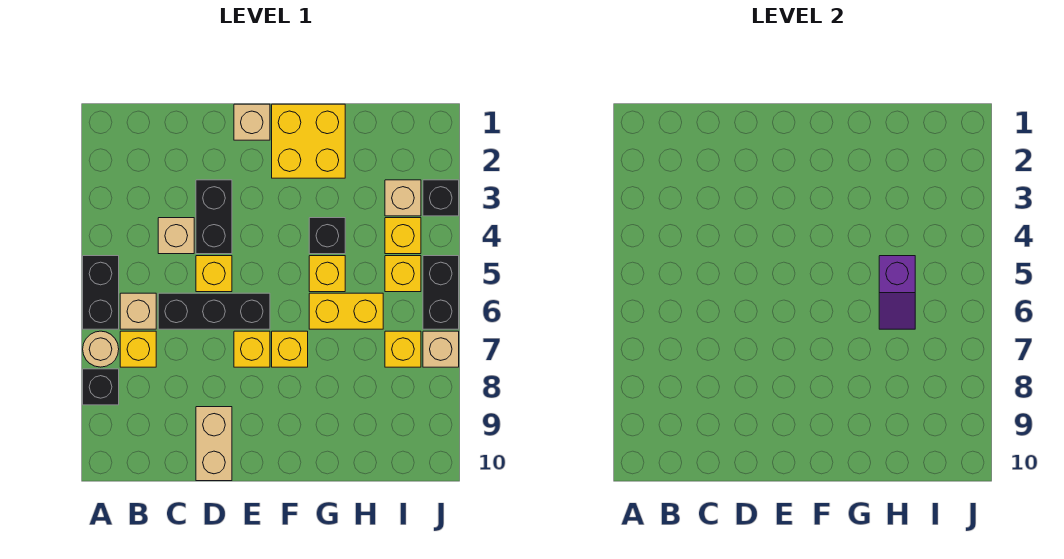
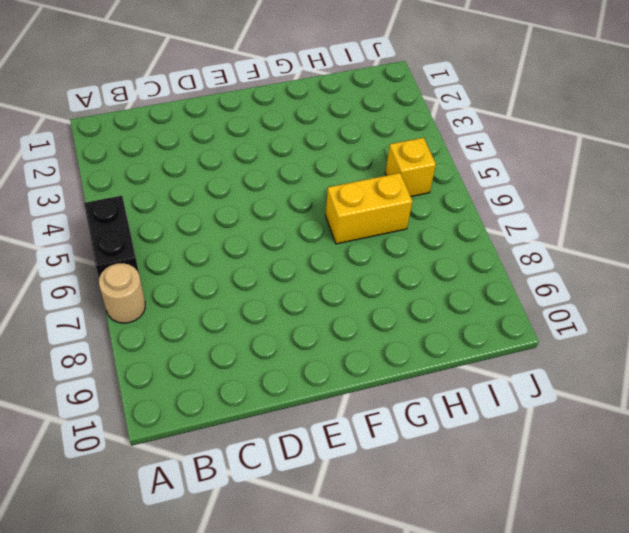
none -> black brick A8 level 1
none -> tan brick B6 level 1
none -> yellow brick B7 level 1

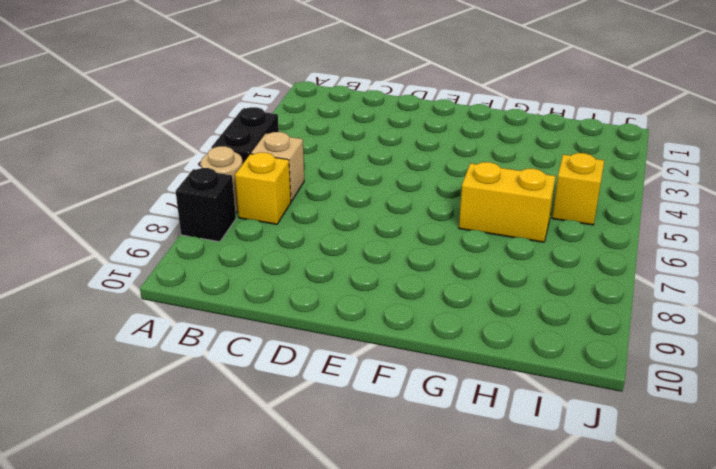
none -> tan brick C4 level 1
none -> black brick C6:E6 level 1
none -> black brick D3:D4 level 1

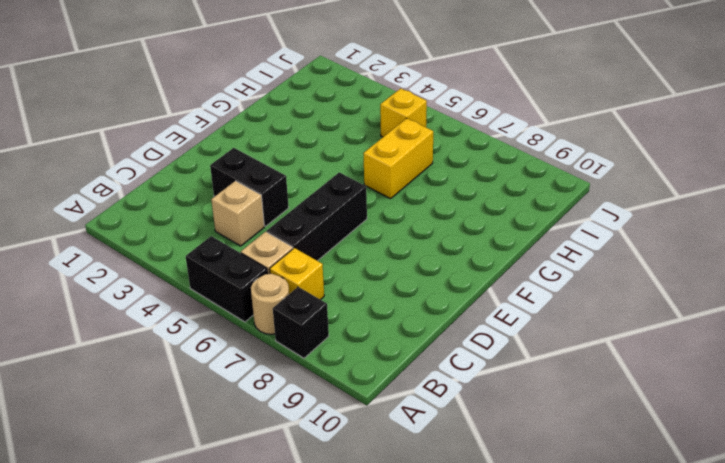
none -> yellow brick D5 level 1
none -> tan brick D9:D10 level 1
none -> tan brick E1 level 1

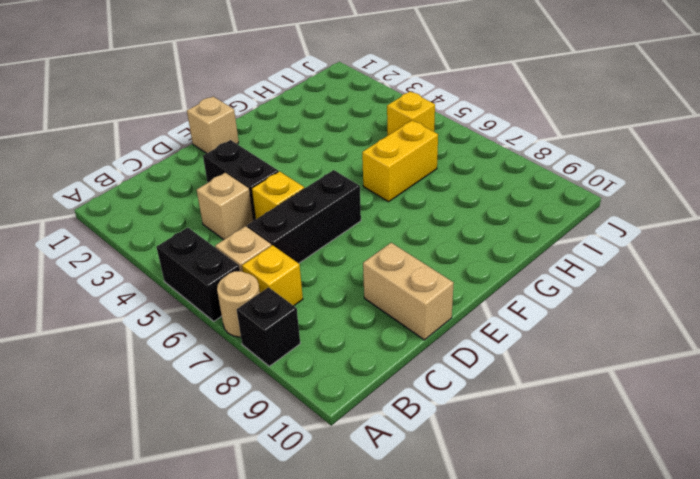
none -> yellow brick E7 level 1
none -> yellow brick F1:G2 level 1
none -> yellow brick F7 level 1

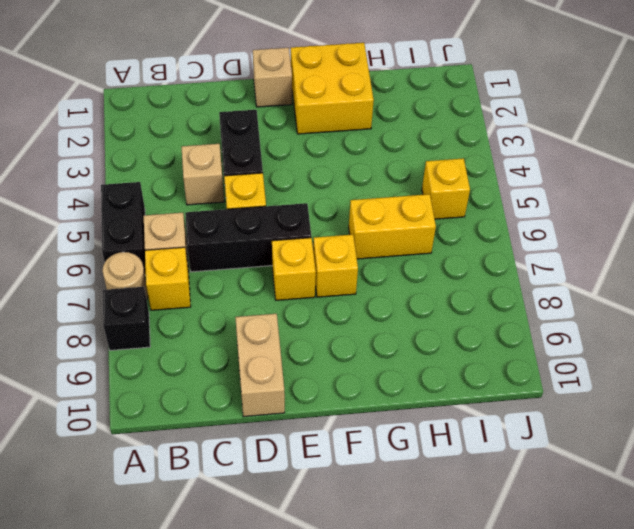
none -> black brick G4 level 1
none -> yellow brick G5 level 1
none -> tan brick I3 level 1

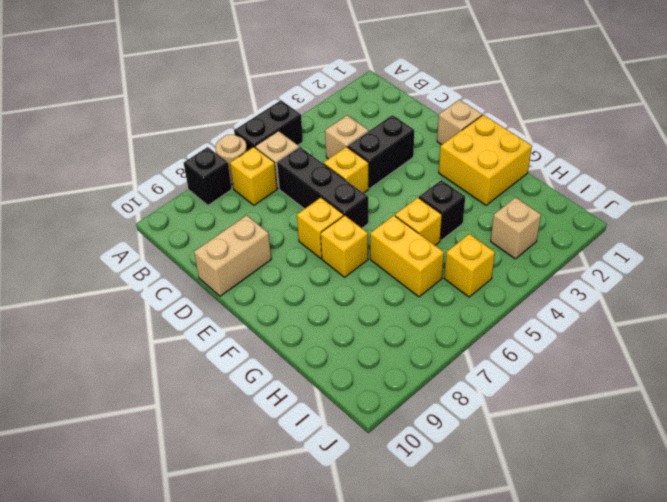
none -> yellow brick I4 level 1
none -> yellow brick I7 level 1
none -> black brick J3 level 1

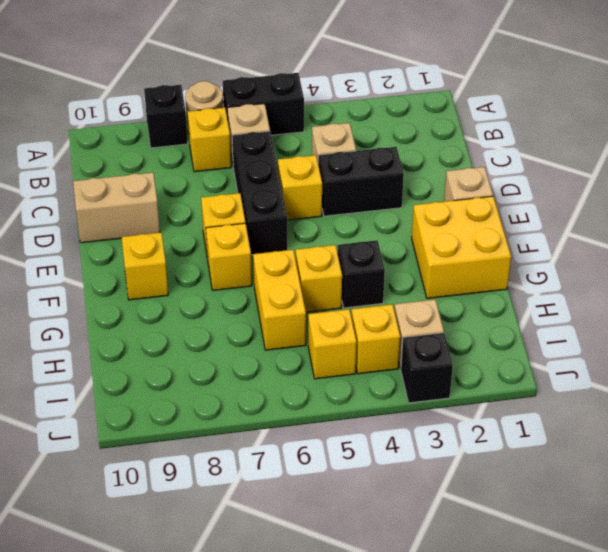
yellow brick F9 level 1 -> yellow brick I7 level 1
none -> black brick J5:J6 level 1
none -> tan brick J7 level 1
none -> purple slope H5:H6 level 2 top 5

